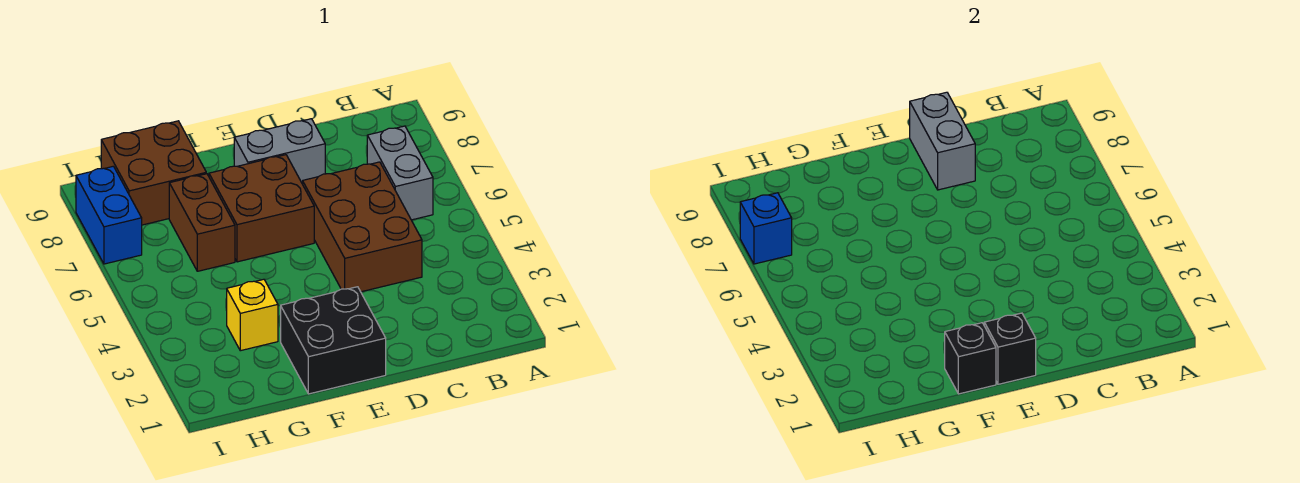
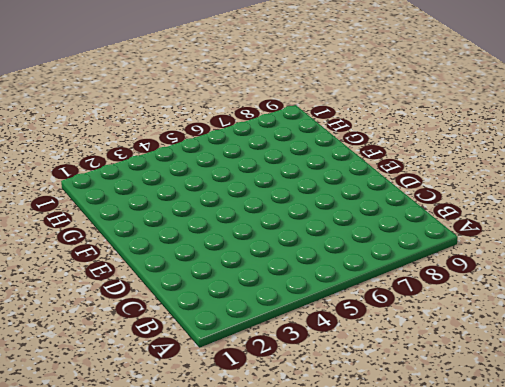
none -> grey brick B6:B7 level 1
none -> brown brick C4:D6 level 1
none -> grey brick D8:E8 level 1

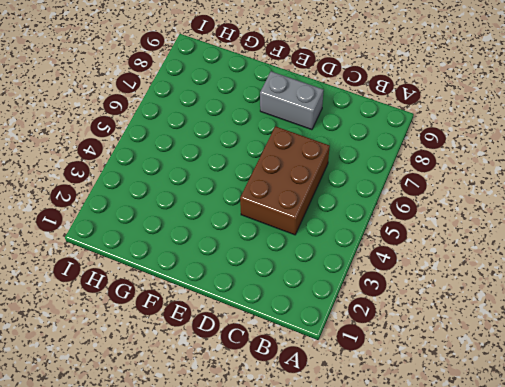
none -> grey brick B6:B7 level 1
none -> black brick E1:F2 level 1
none -> brown brick E6:F7 level 1

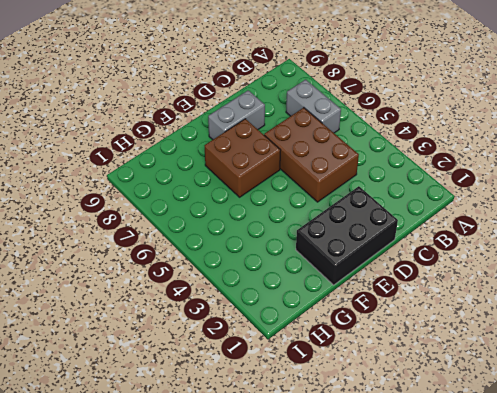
black brick D1:F2 level 1 -> black brick E1:F2 level 1
none -> yellow brick G3 level 1
none -> brown brick G6:G7 level 1
none -> brown brick G8:H9 level 1

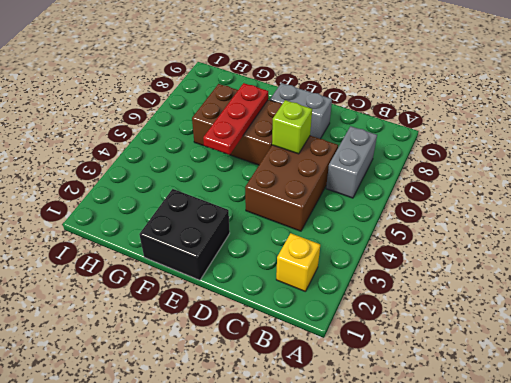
yellow brick B2 level 1 -> yellow brick G3 level 1
lime brick D6 level 2 -> none
red plate F5:F7 level 2 -> none
none -> brown brick G8:H9 level 1
none -> blue brick I7:I8 level 1
none -> grey brick D8:D9 level 2

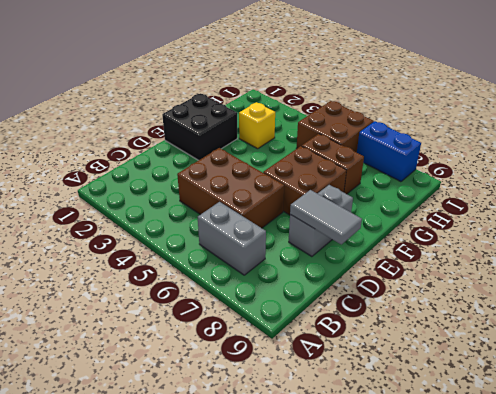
grey tile D8:D9 level 2 -> grey brick D8:D9 level 2
brown brick H5:I6 level 1 -> brown brick G8:H9 level 1
none -> black brick E1 level 2
none -> black brick F1 level 2
none -> blue brick I7 level 2

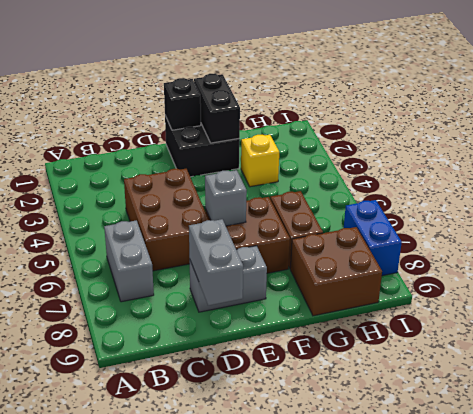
grey brick E6 level 2 -> none
black brick F1:F2 level 2 -> black brick F1 level 2
none -> blue brick I7 level 2

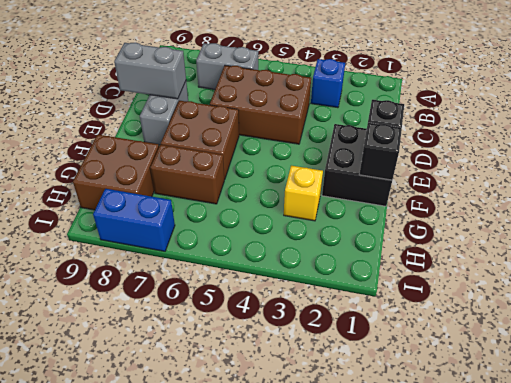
blue brick B3 level 1 -> blue brick I7 level 2

